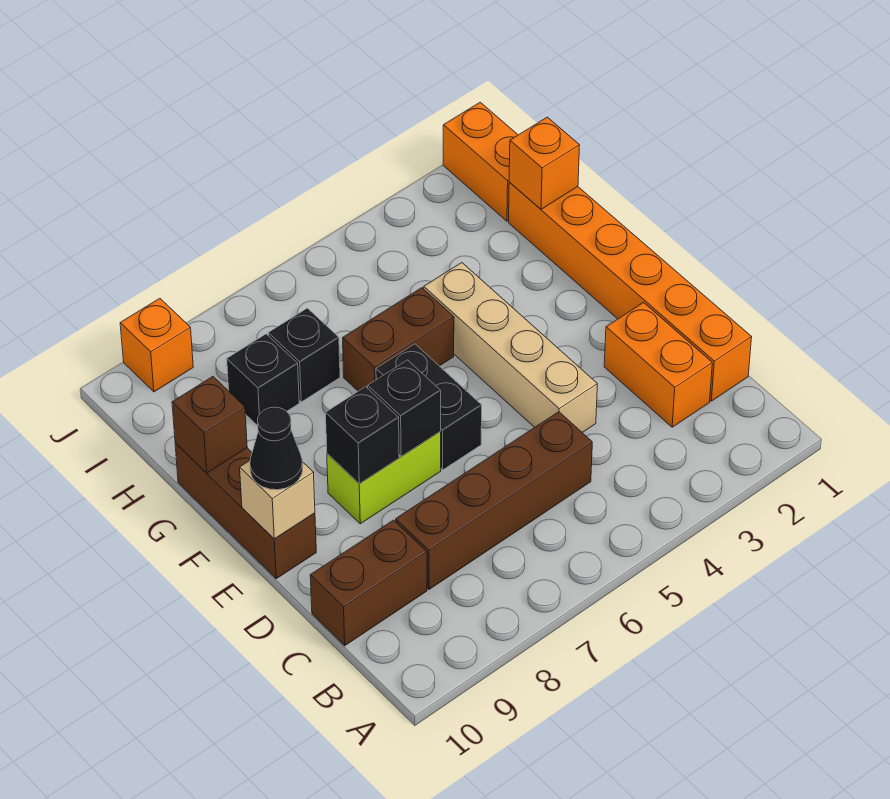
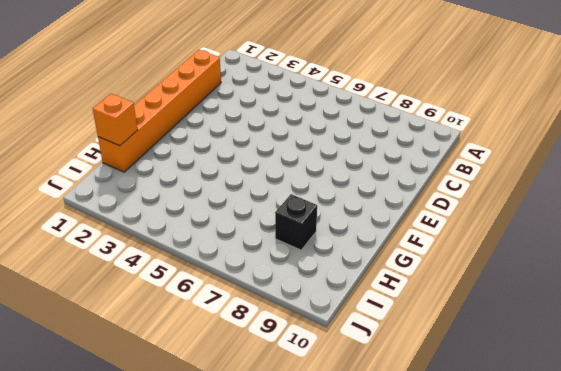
none -> orange brick C2:D2 level 1
none -> brown brick C5:C8 level 1
none -> brown brick C9:C10 level 1

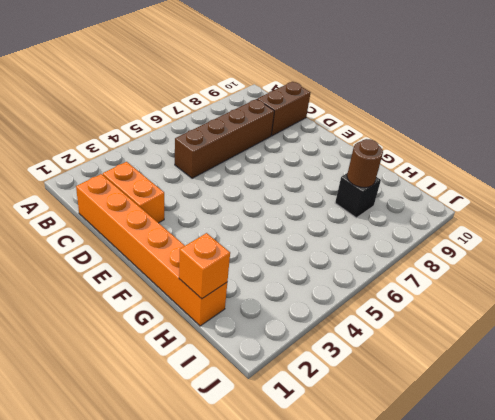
brown round brick H8 level 2 -> none
none -> tan brick D4:G4 level 1
none -> black brick E6:F6 level 1
none -> lime brick E7:E8 level 1

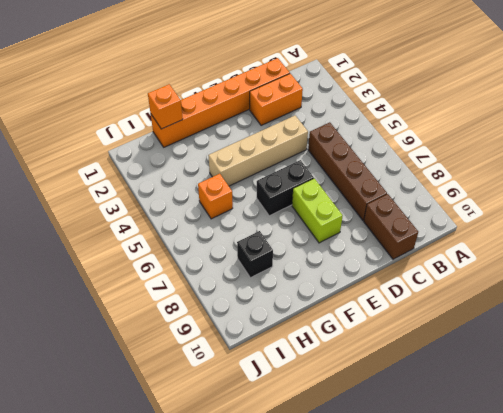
orange brick H5 level 1 -> orange brick J9 level 1
none -> brown brick E10:G10 level 1
none -> brown brick G5:G6 level 1
none -> black brick H7 level 1

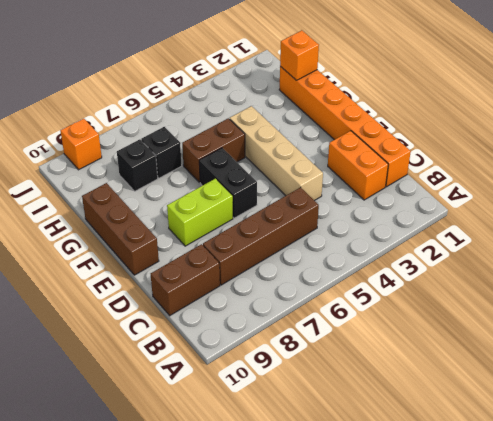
none -> orange brick I1:J1 level 1
none -> black brick E7 level 2
none -> black brick E8 level 2

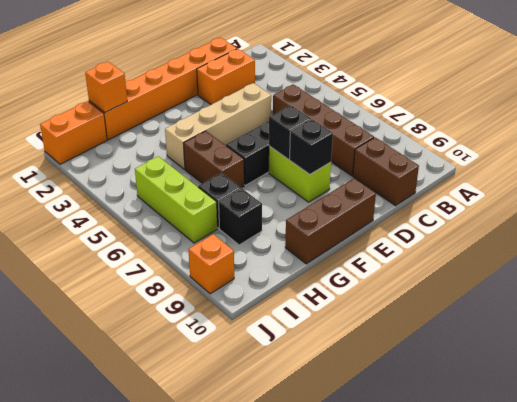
lime brick I5:I7 level 1 -> none
none -> tan brick E10 level 2
none -> brown brick G10 level 2
none -> black cone E10 level 3

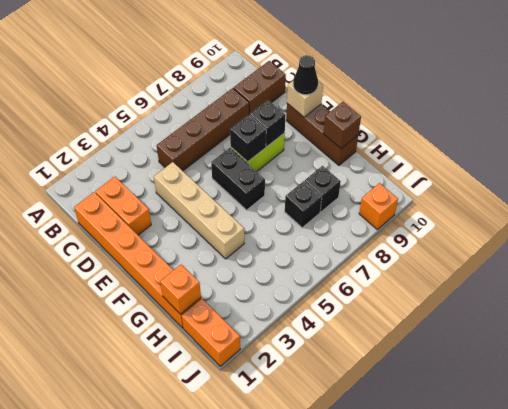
none -> brown brick G5:G6 level 1

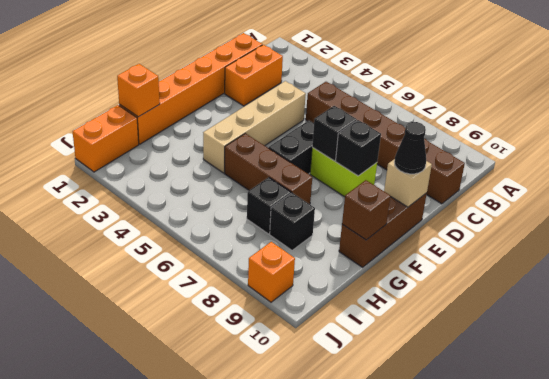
brown brick G5:G7 level 1 -> brown brick G5:G6 level 1

